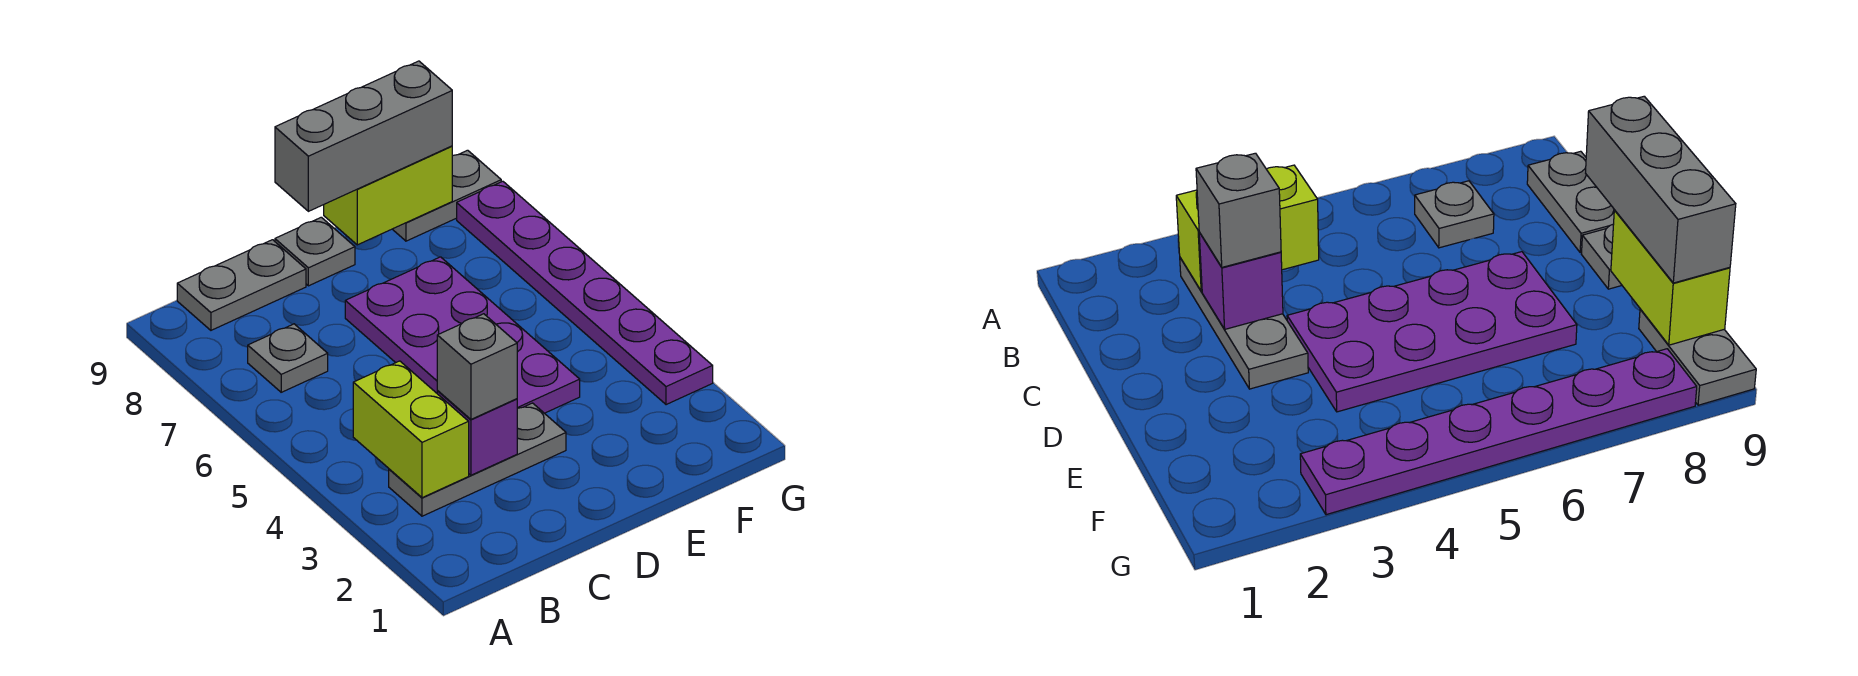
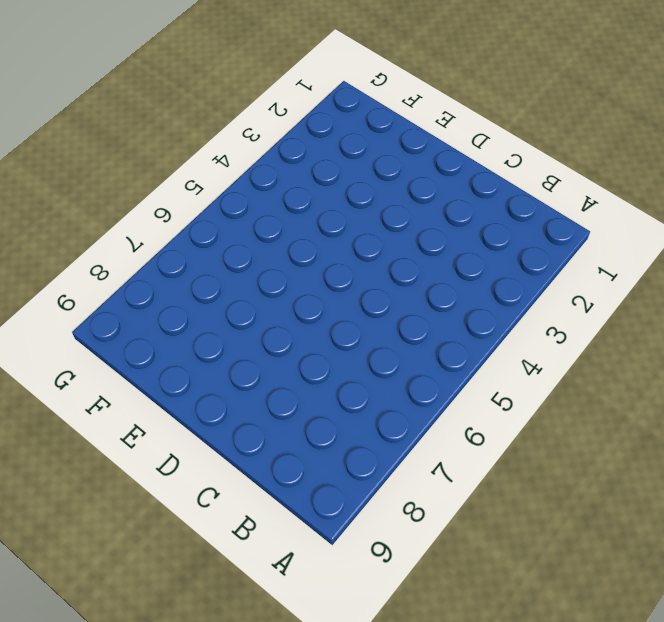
none -> grey plate B3:D3 level 1
none -> grey plate B7 level 1
none -> grey plate B9:C9 level 1

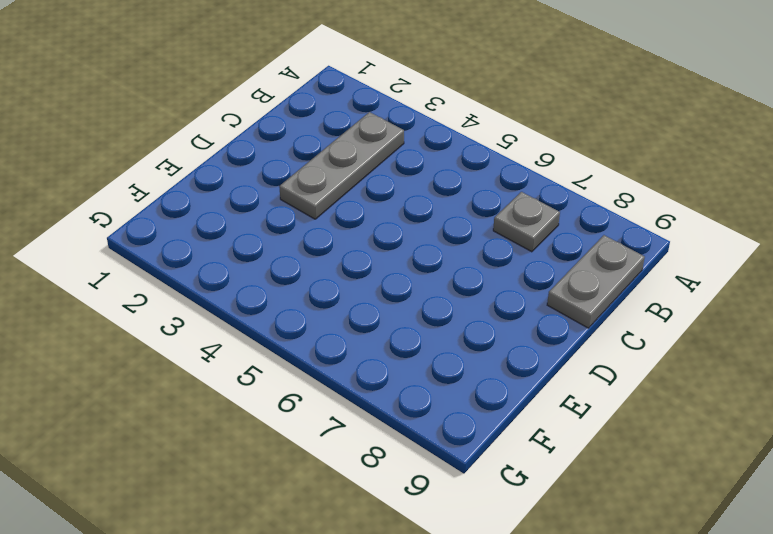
none -> purple plate D4:E7 level 1
none -> grey plate D9 level 1
none -> grey plate F9:G9 level 1

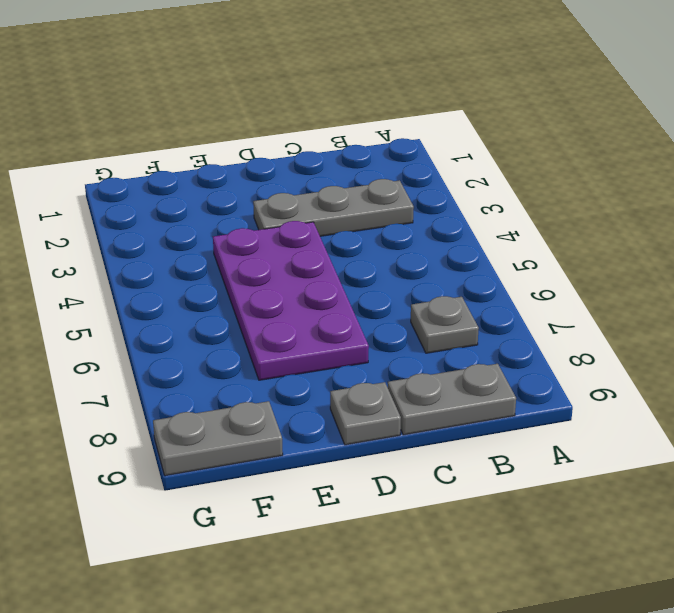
none -> purple plate G3:G8 level 1
none -> lime brick B3:B4 level 2
none -> purple brick C3 level 2

